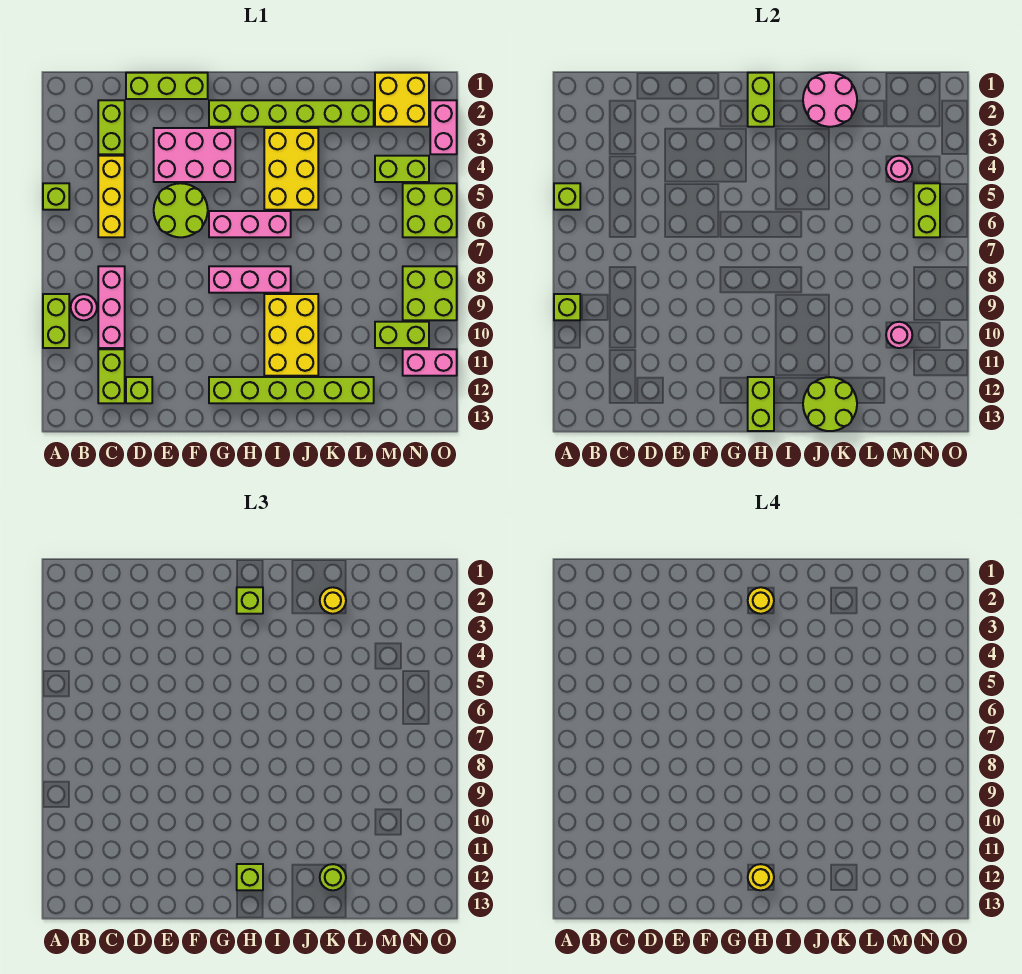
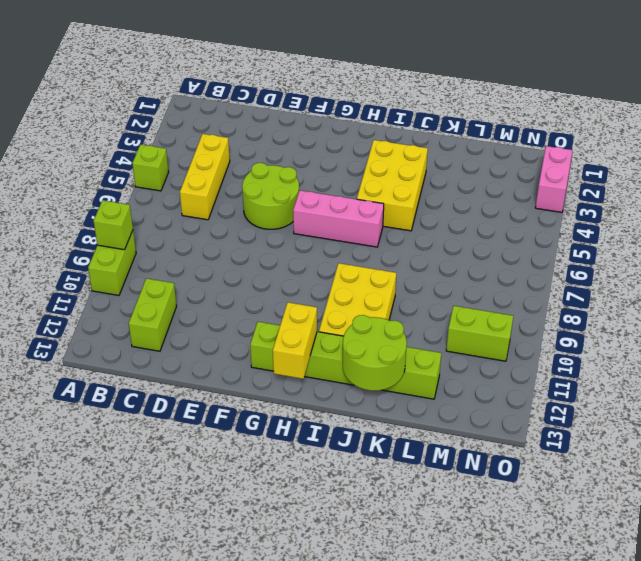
yellow brick H12:H13 level 2 -> lime brick H12:H13 level 2
none -> pink round brick B9 level 1
none -> lime brick C2:C3 level 1
none -> pink brick C8:C10 level 1
none -> lime brick D1:F1 level 1

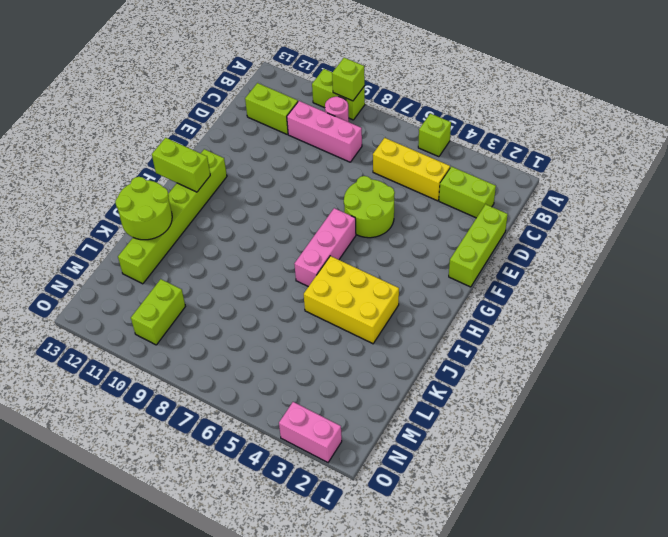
none -> lime brick D12 level 1
none -> pink brick E3:G4 level 1
none -> lime brick G2:L2 level 1
none -> pink brick G8:I8 level 1

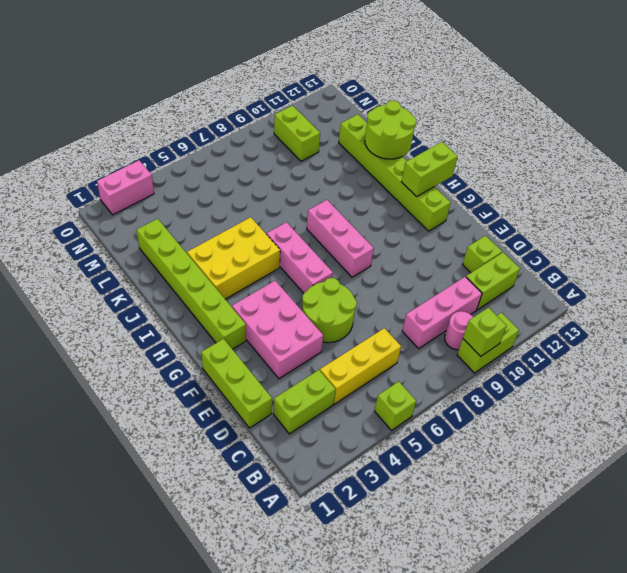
none -> yellow brick I9:J11 level 1
none -> yellow brick M1:N2 level 1
none -> lime brick M4:N4 level 1
none -> lime brick N5:O6 level 1

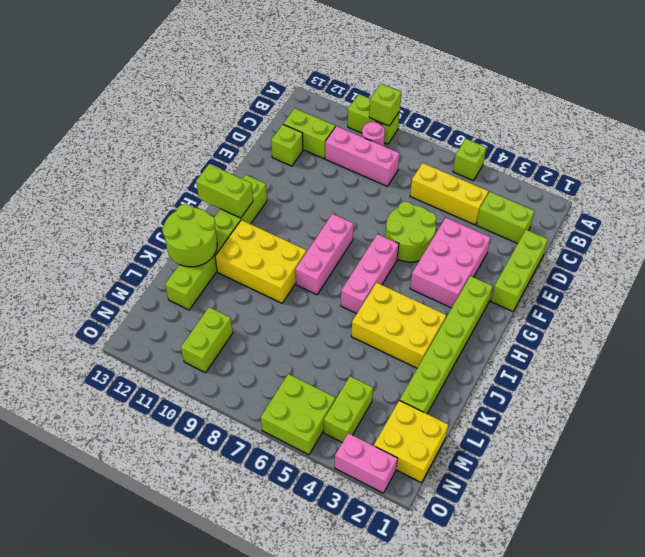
none -> lime brick N8:O9 level 1
none -> pink brick N11:O11 level 1
none -> lime brick A5 level 2
none -> lime brick H1:H2 level 2

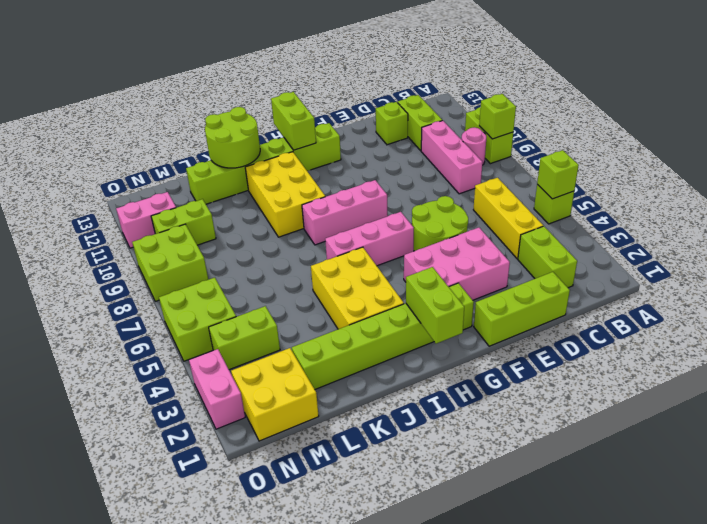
none -> pink round brick J1:K2 level 2
none -> pink round brick M4 level 2
none -> pink round brick M10 level 2
none -> lime brick N5:N6 level 2

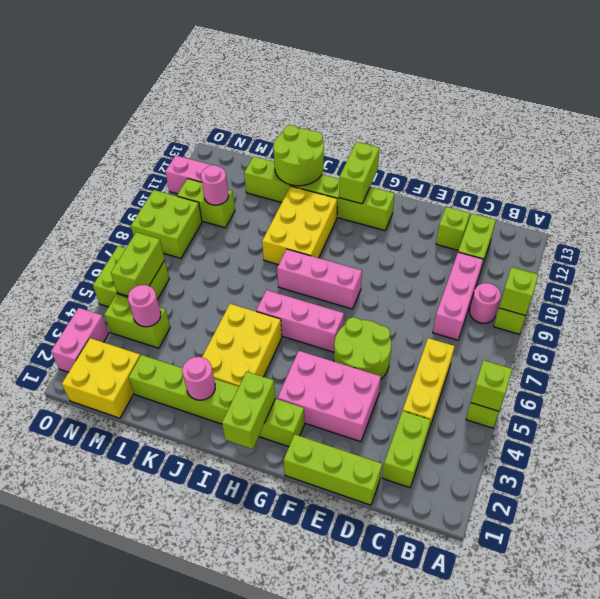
pink round brick J2 level 2 -> pink round brick J1:K2 level 2
none -> lime brick H2 level 3
none -> lime brick H12 level 3
none -> yellow round brick K2 level 3
none -> lime round brick K12 level 3

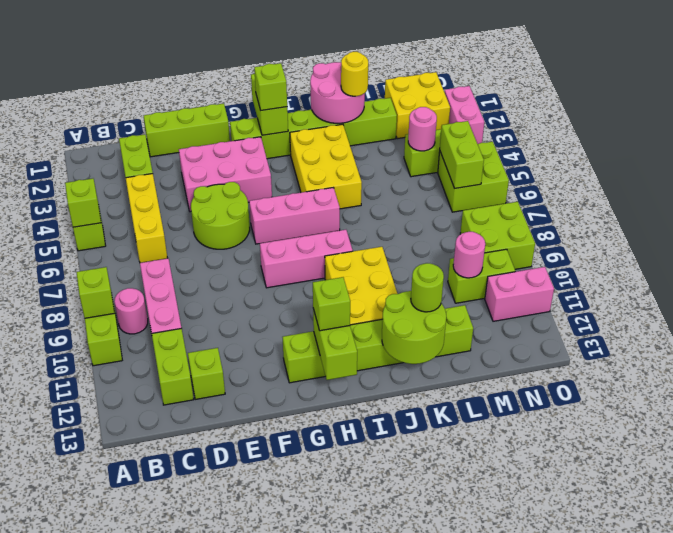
none -> yellow round brick H2 level 4
none -> yellow round brick H12 level 4

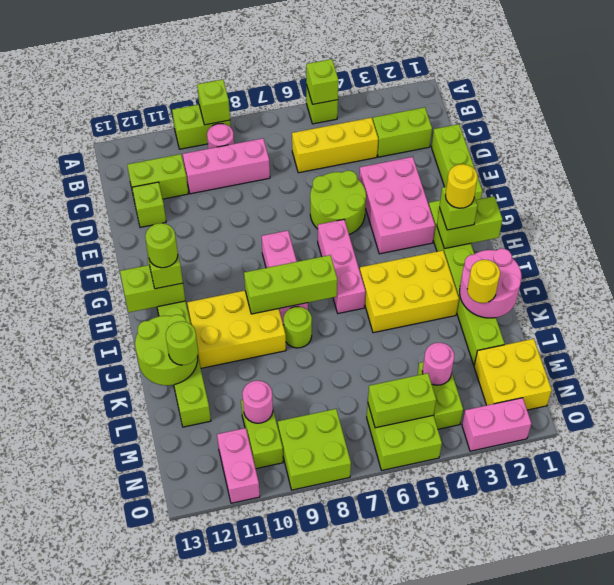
lime round brick H12 level 4 -> yellow round brick H12 level 4
lime brick I7:I9 level 2 -> none
lime round brick J8 level 1 -> none

